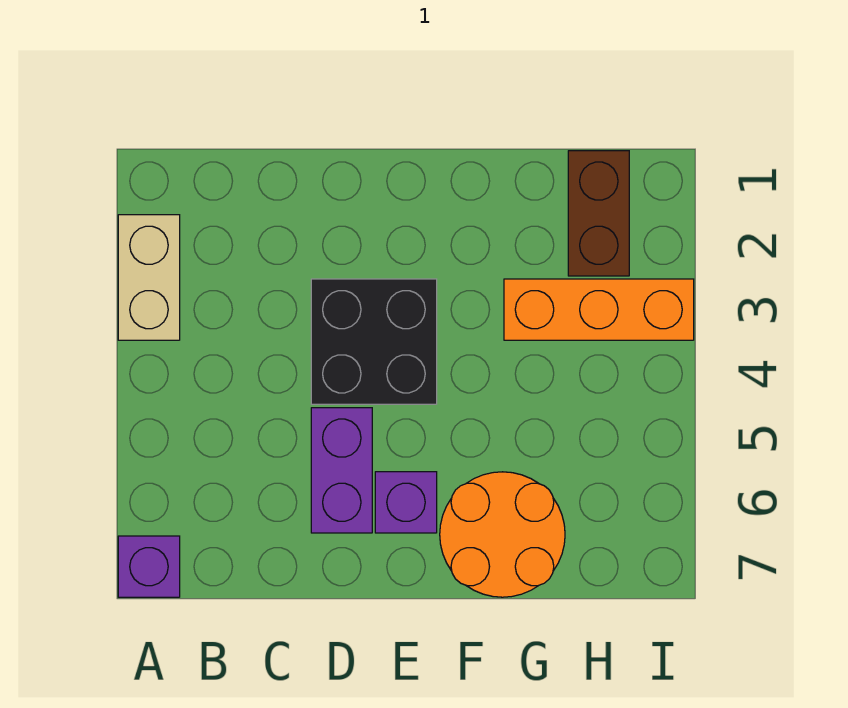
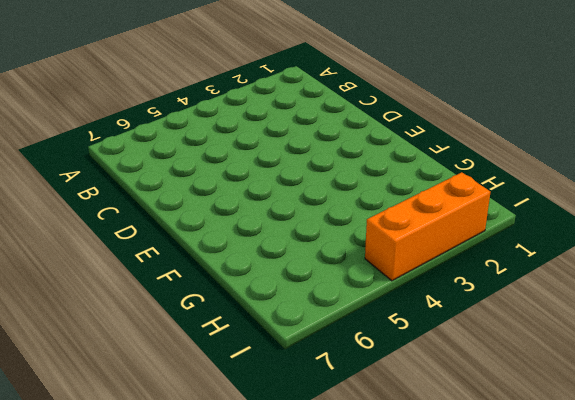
orange brick I2:I4 level 1 -> orange brick G3:I3 level 1
none -> tan brick A2:A3 level 1
none -> purple brick A7 level 1

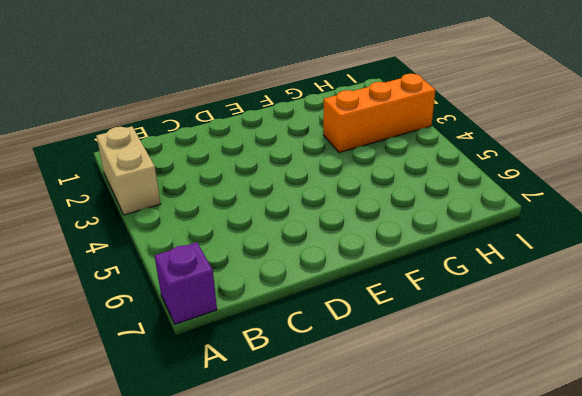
none -> black brick D3:E4 level 1
none -> purple brick D5:D6 level 1

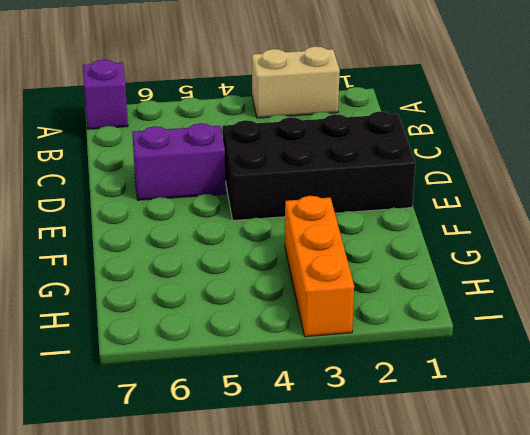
black brick D1:E4 level 1 -> black brick D3:E4 level 1
none -> purple brick E6 level 1
none -> orange round brick F6:G7 level 1

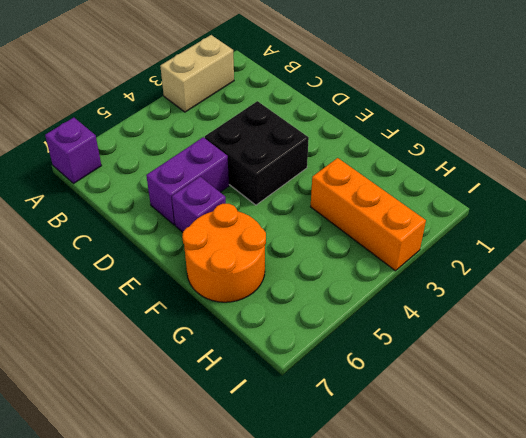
none -> brown brick H1:H2 level 1

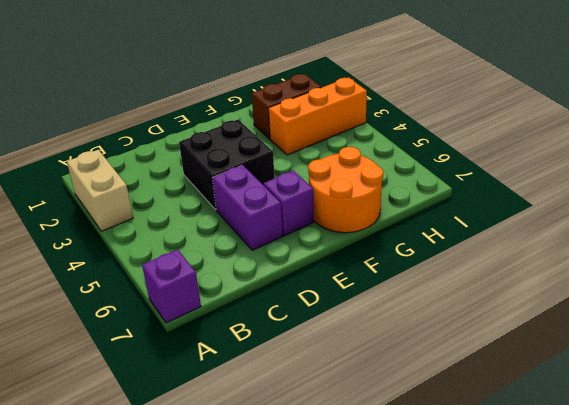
brown brick G2:H2 level 1 -> brown brick H1:H2 level 1

